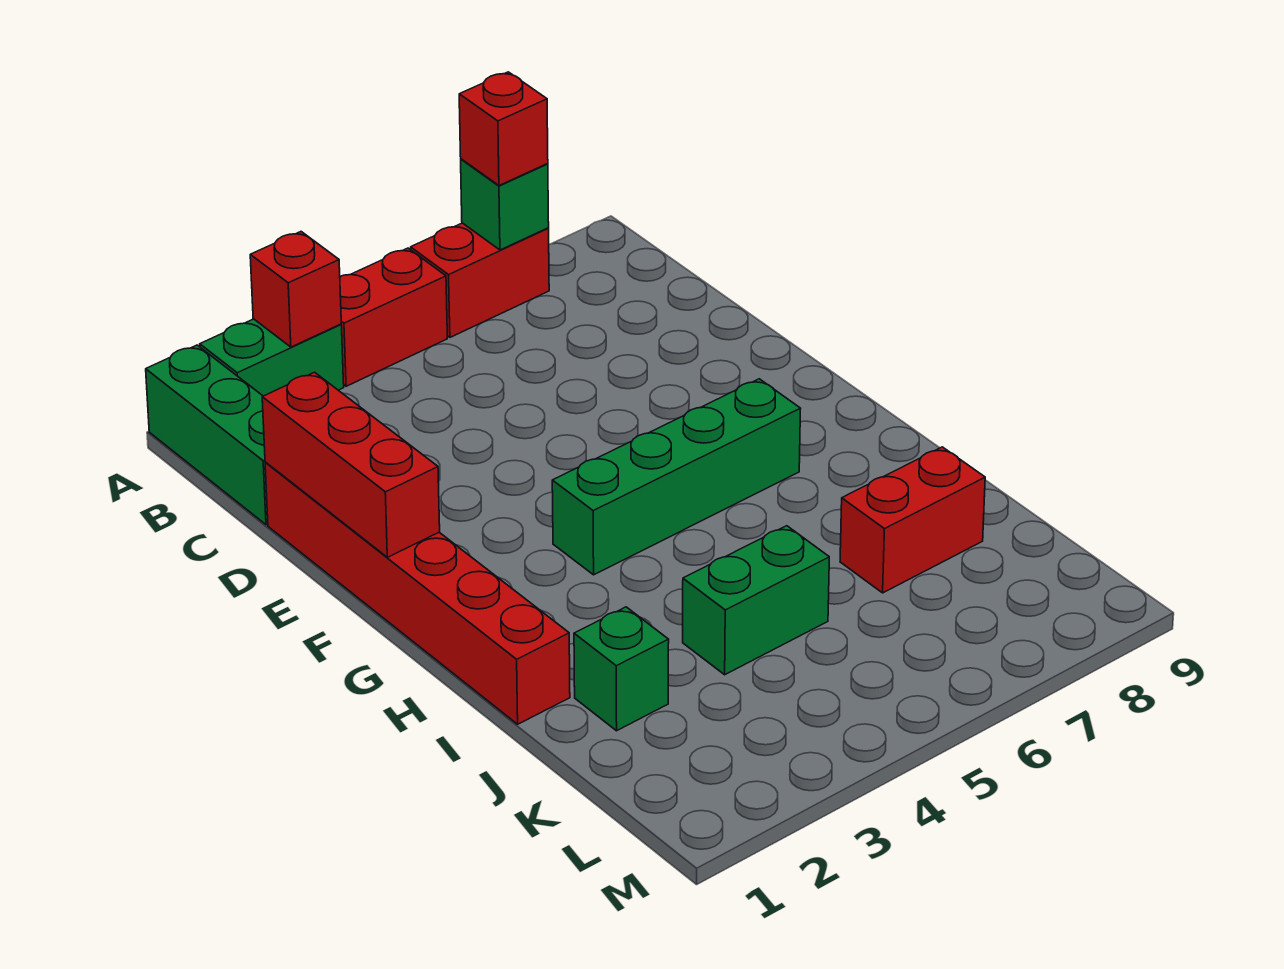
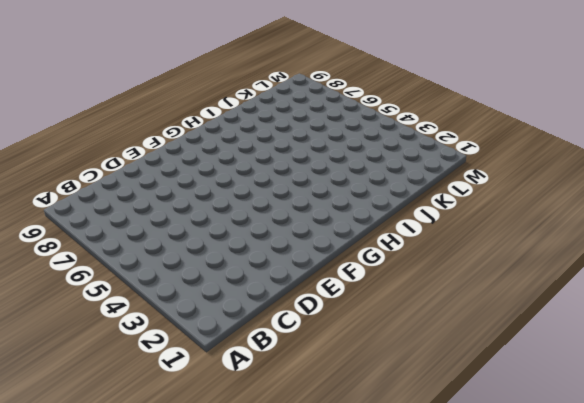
none -> green brick A1:C1 level 1
none -> green brick A2:A3 level 1
none -> red brick A4:A5 level 1

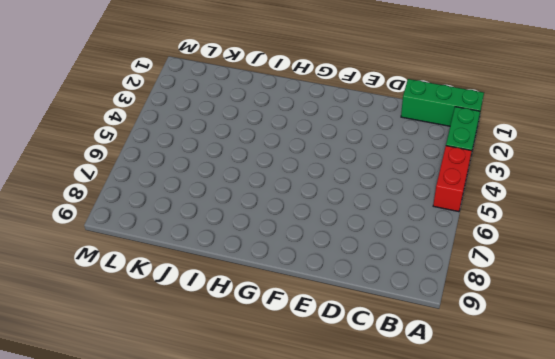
none -> red brick A6:A7 level 1
none -> red brick D1:I1 level 1
none -> green brick G4:G7 level 1

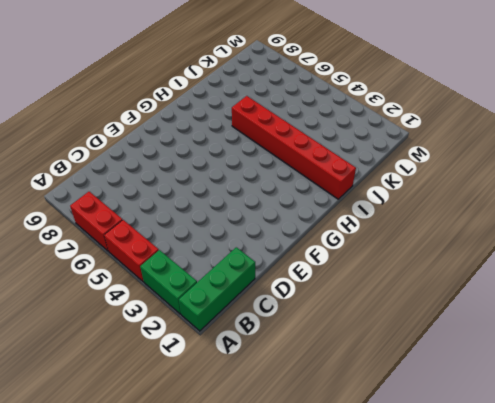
red brick I1:I6 level 1 -> red brick D1:I1 level 1
none -> green brick G4:G7 level 1
none -> green brick J2 level 1
none -> green brick J4:J5 level 1

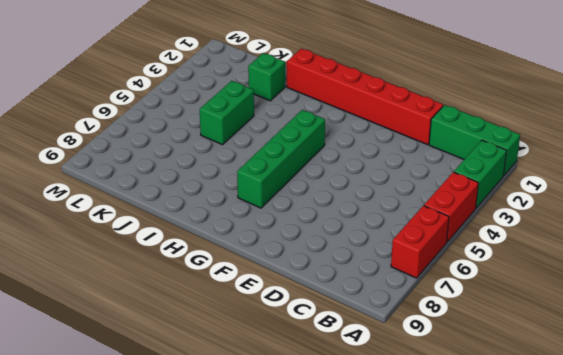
none -> red brick J7:J8 level 1
none -> red brick A3 level 2
none -> green brick A7 level 2

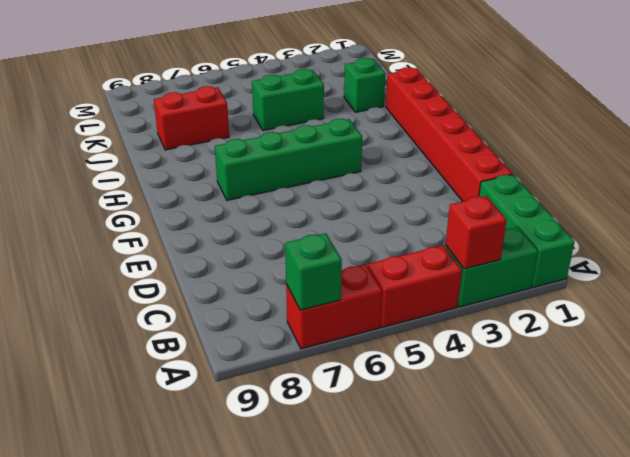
none -> red brick D1:F1 level 2
none -> red brick A7 level 3

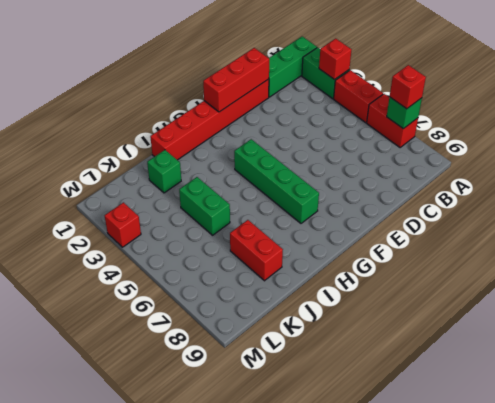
red brick M3 level 1 -> none

